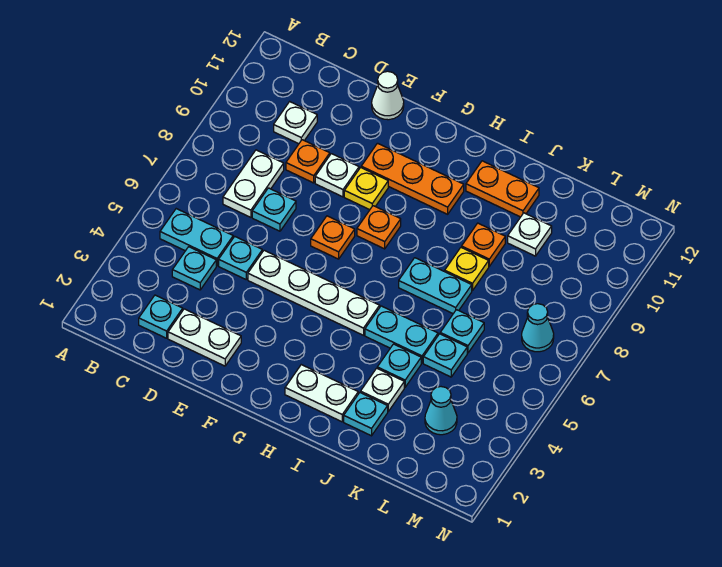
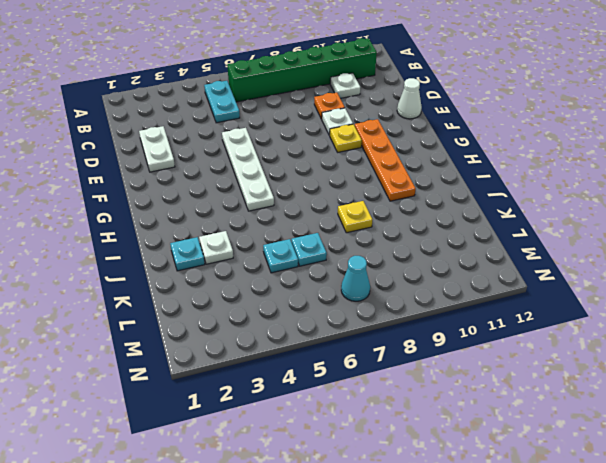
green brick B6:B11 level 1 -> none
orange plate F10:I10 level 1 -> orange plate F10:H10 level 1
none -> cyan plate C2 level 1
none -> cyan plate C4 level 1
none -> white plate C7:C8 level 1
none -> cyan plate D5 level 1

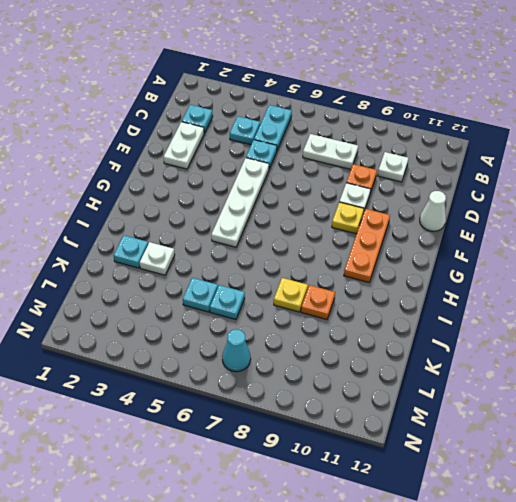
none -> cyan plate D7 level 1
none -> orange plate F7 level 1
none -> orange plate G8 level 1
none -> white plate H2:I2 level 1

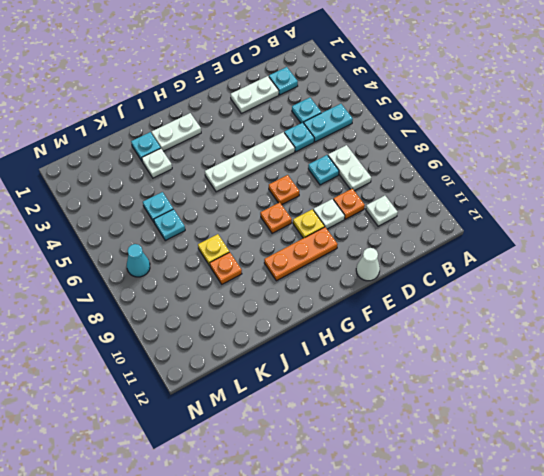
none -> cyan plate I5:J5 level 1
none -> cyan plate I7:J7 level 1
none -> orange plate I11:J11 level 1
none -> cyan plate J4 level 1

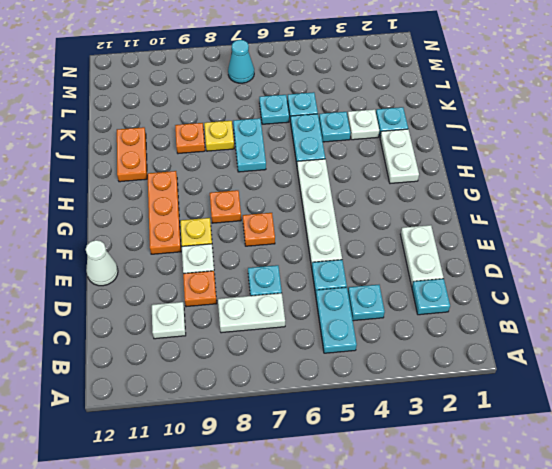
none -> white plate K10 level 1
none -> cyan cone L3 level 1

